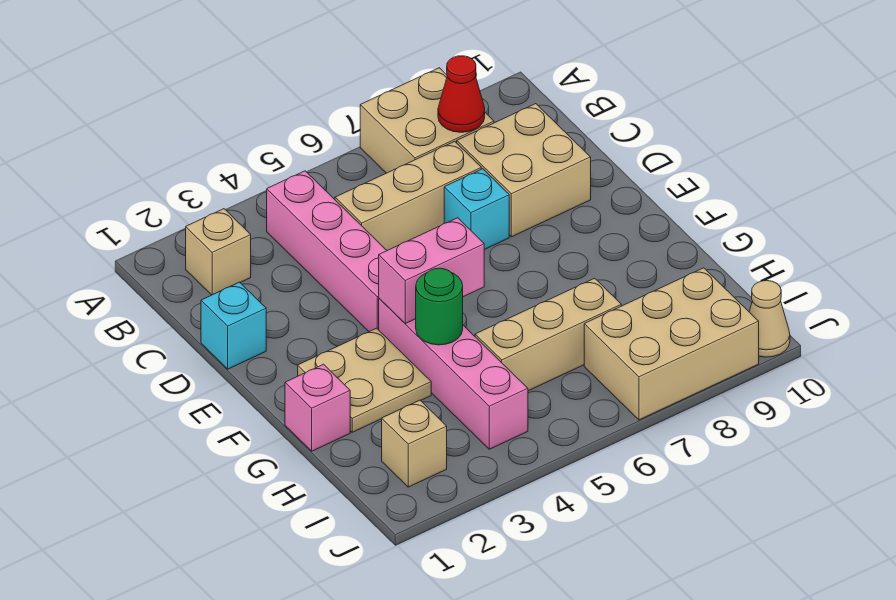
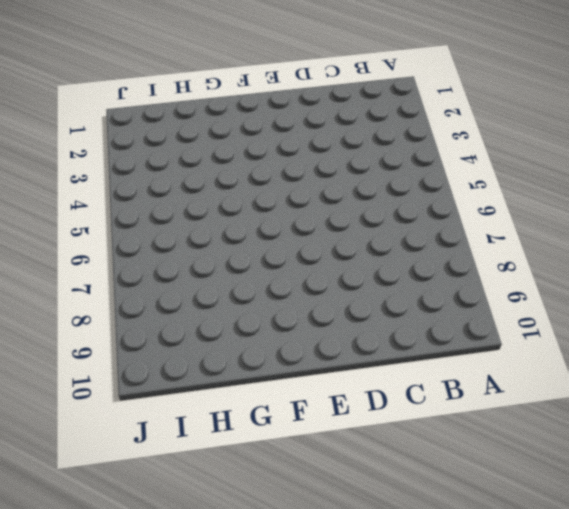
none -> tan brick A7:B8 level 1
none -> tan brick B2 level 1
none -> pink brick B4:E4 level 1

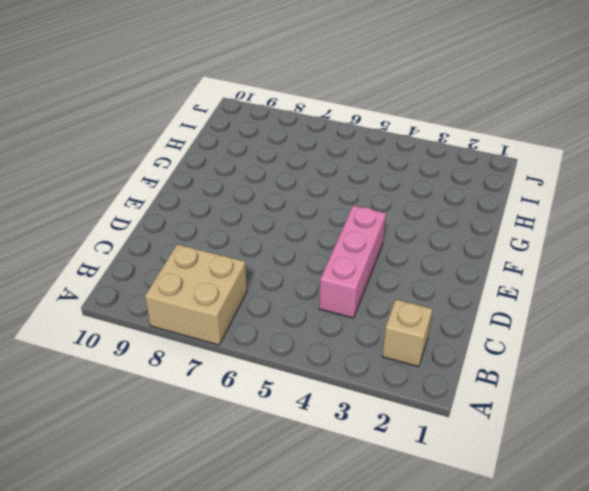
pink brick C4:E4 level 1 -> pink brick B4:E4 level 1
none -> tan brick C5:C7 level 1
none -> tan brick C8:D9 level 1
none -> cyan brick D1 level 1

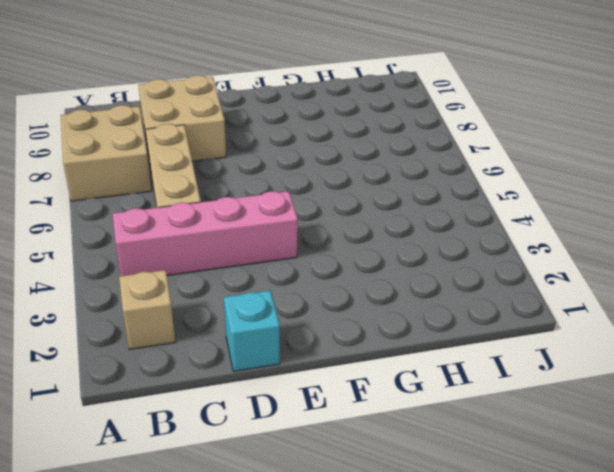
none -> cyan brick D7 level 1
none -> tan plate F2:G3 level 1
none -> pink brick F4:I4 level 1

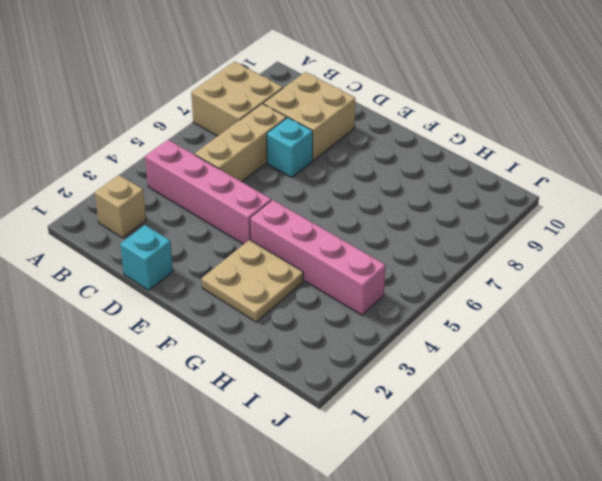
none -> pink brick G1 level 1
none -> tan brick H5:H7 level 1
none -> tan brick I2 level 1

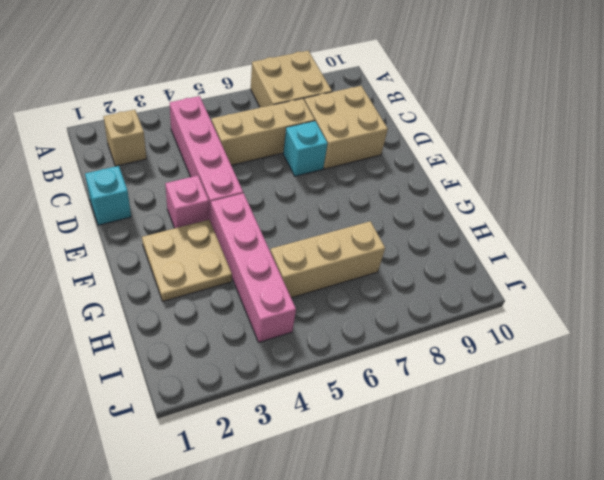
pink brick E3 level 1 -> pink brick G1 level 1
none -> tan brick I2 level 1
none -> tan brick I7:J9 level 1
none -> tan cone J10 level 1

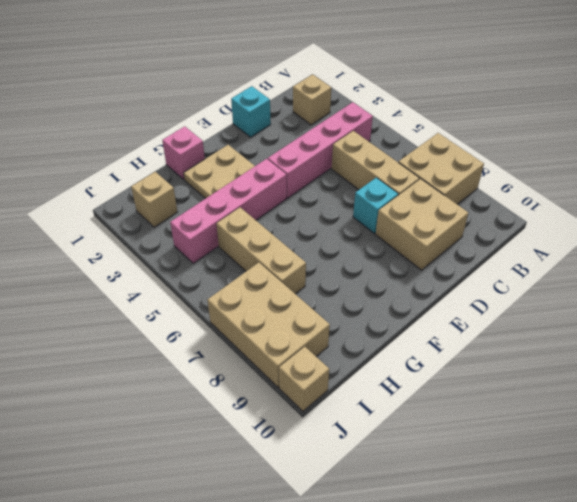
tan brick J10 level 1 -> tan cone J10 level 1
none -> red cone B8 level 2
none -> pink brick F4:F5 level 2
none -> green round brick G4 level 2

